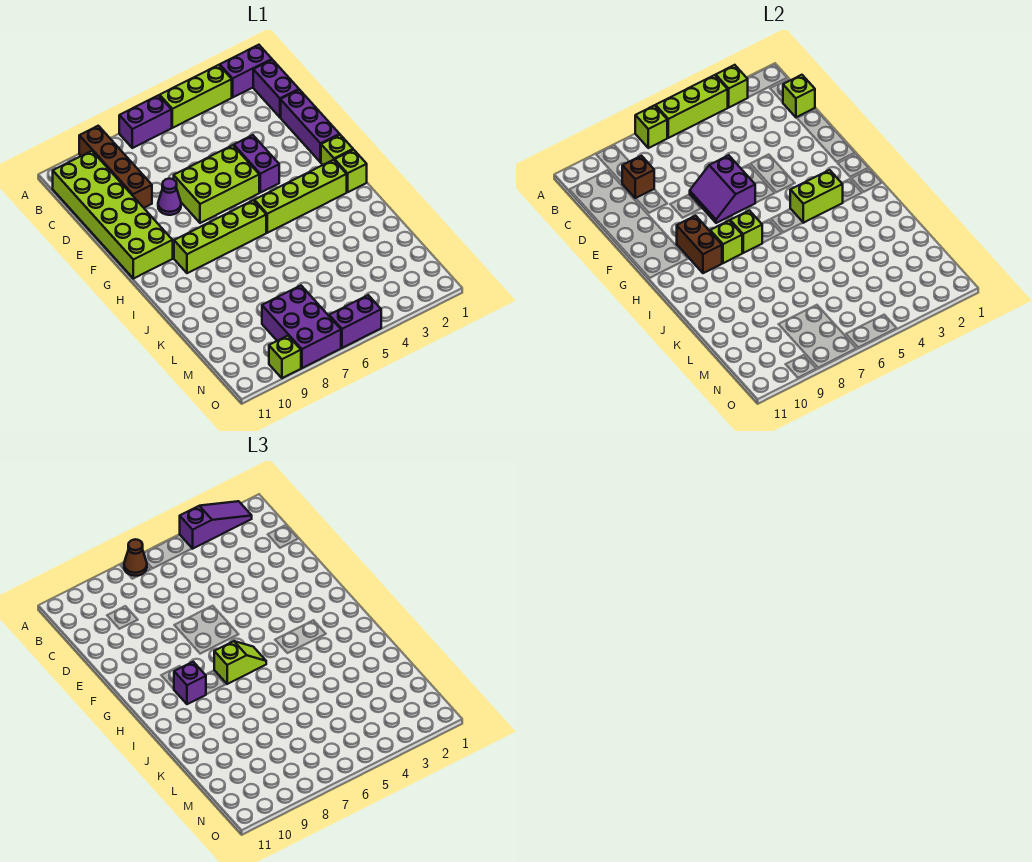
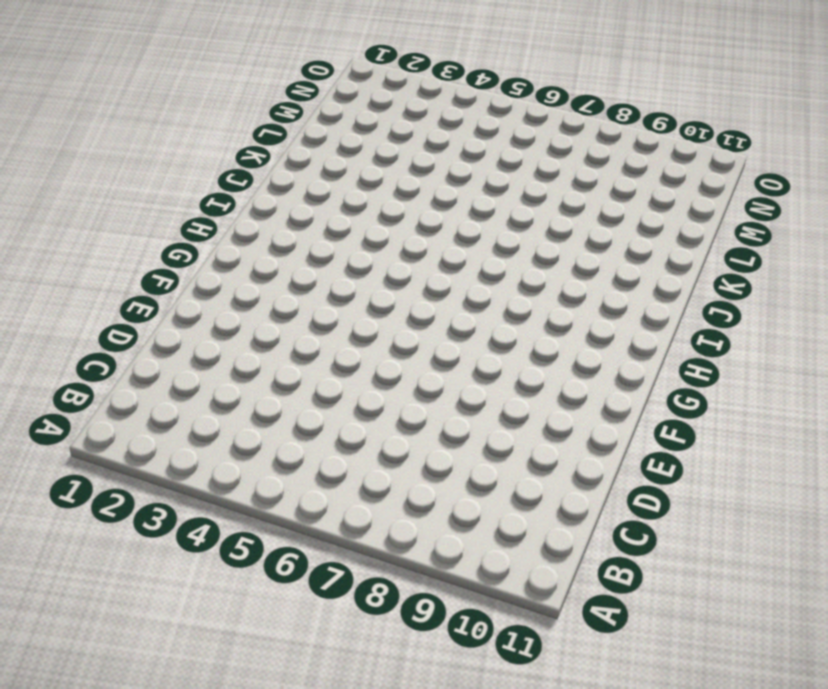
none -> purple brick A1:A2 level 1
none -> lime brick A3:A5 level 1
none -> purple brick A6:A7 level 1
none -> brown brick A9:D9 level 1

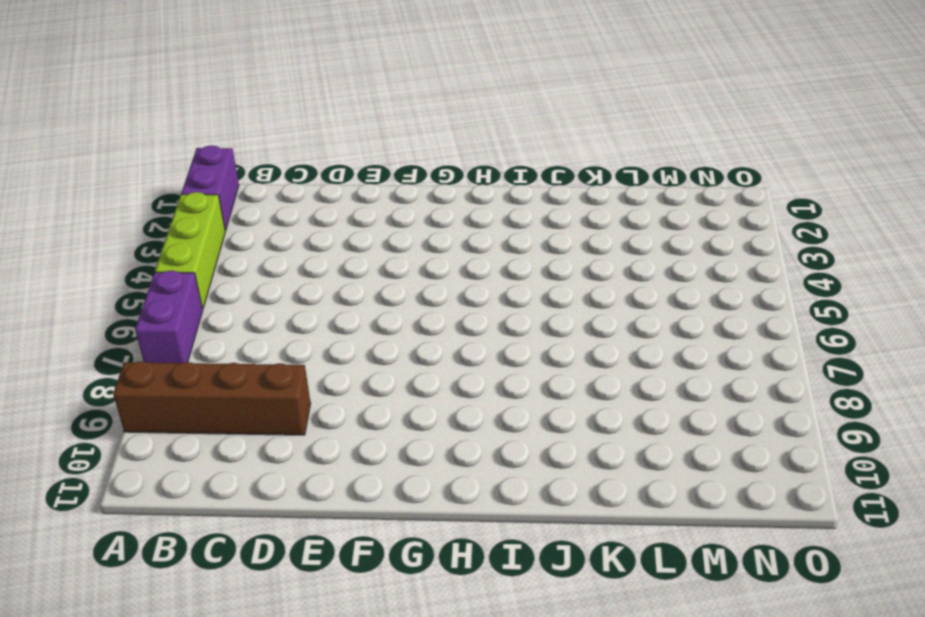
none -> purple brick B1:C1 level 1
none -> lime brick B10:G11 level 1
none -> purple brick D1:F1 level 1
none -> purple brick E4:F4 level 1

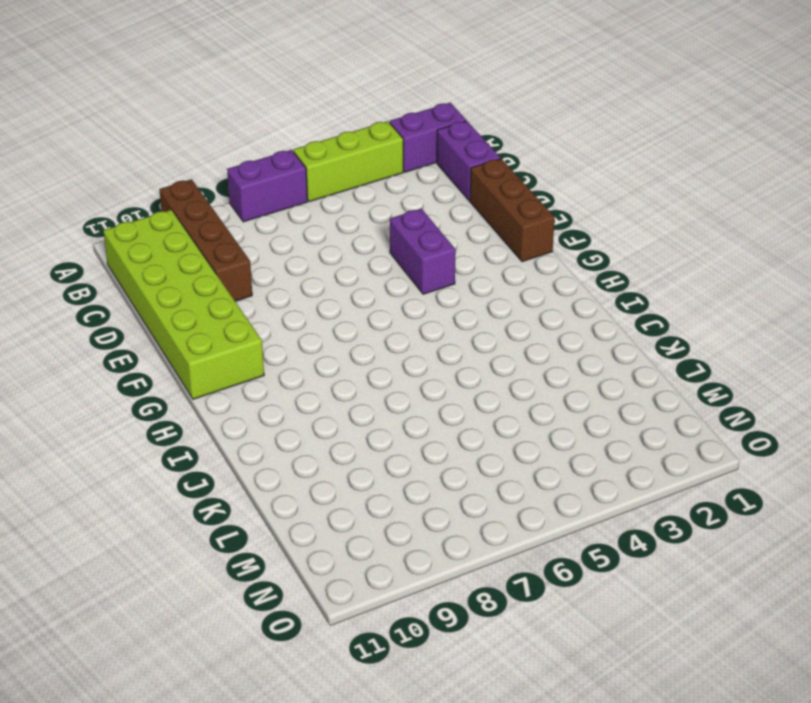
brown brick D1:F1 level 1 -> purple brick D1:F1 level 1
none -> lime brick E5:F7 level 1
none -> purple cone E8 level 1
none -> lime brick G1 level 1
none -> lime brick H1 level 1

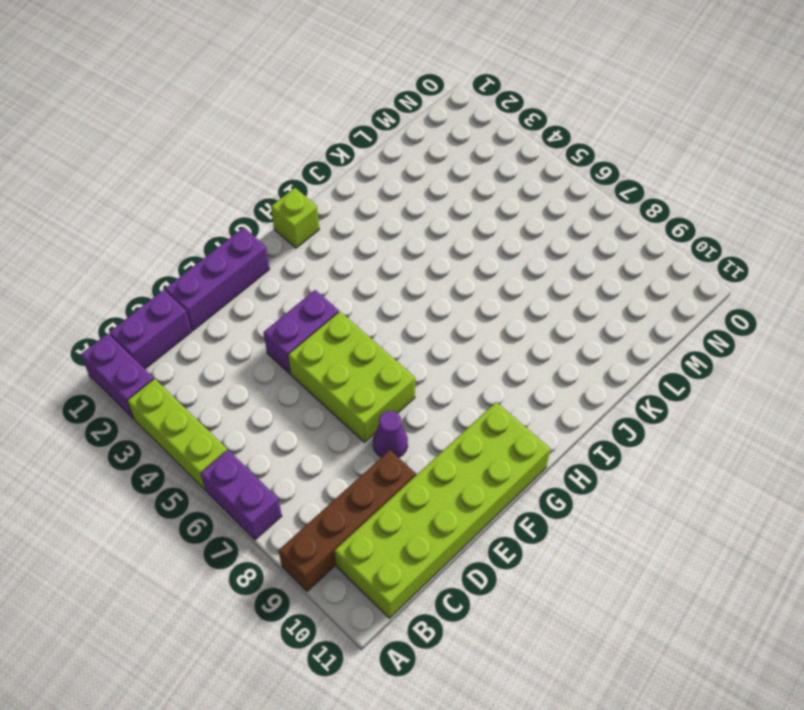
none -> lime brick G1 level 1
none -> lime brick H2:H5 level 1
none -> lime brick H6:H9 level 1
none -> purple brick M7:O8 level 1

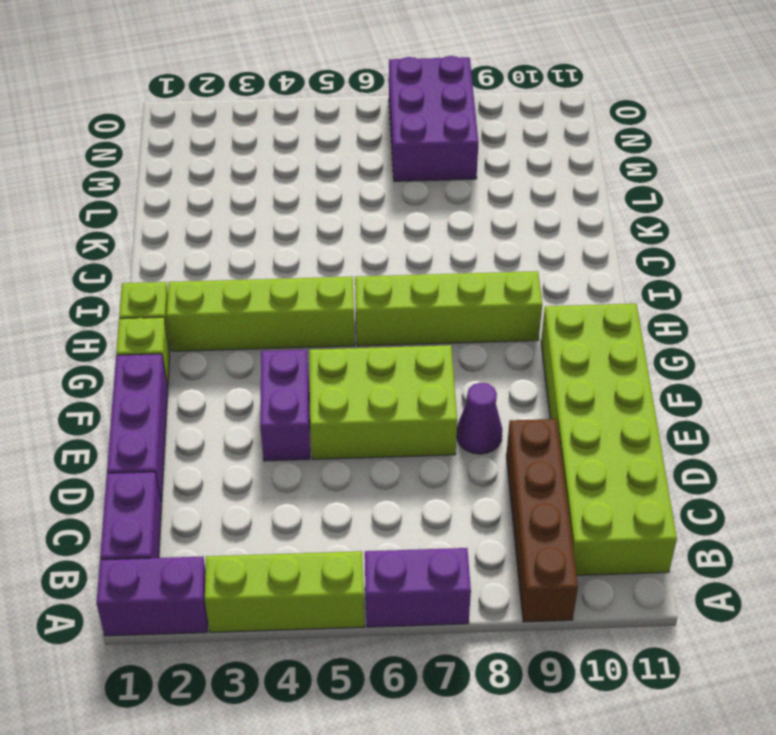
none -> purple brick O5:O6 level 1
none -> lime brick O9 level 1
none -> lime brick A3 level 2
none -> lime brick A4:A6 level 2

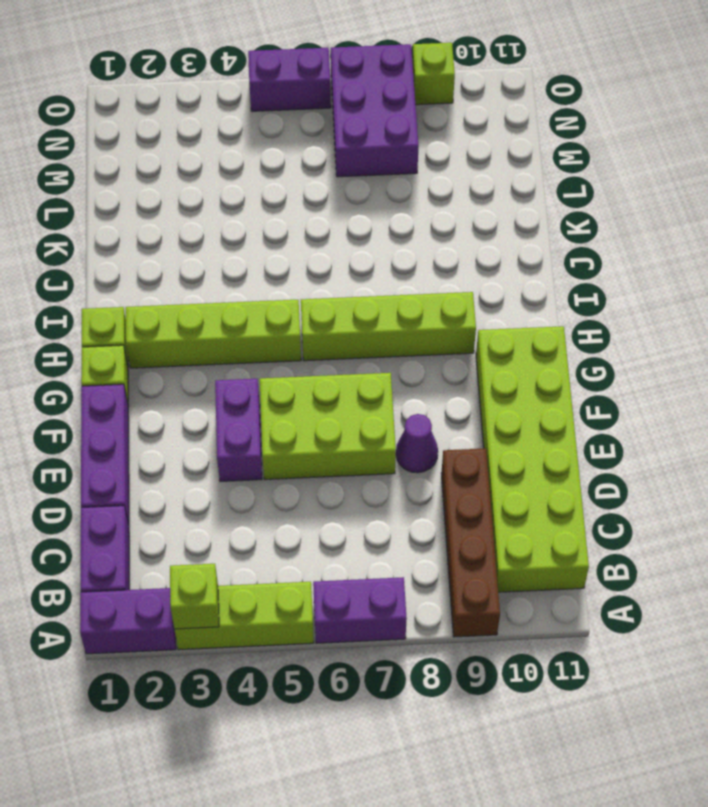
none -> lime brick A4:A6 level 2
none -> lime brick A7 level 2
none -> lime brick C1 level 2
none -> brown brick C9 level 2

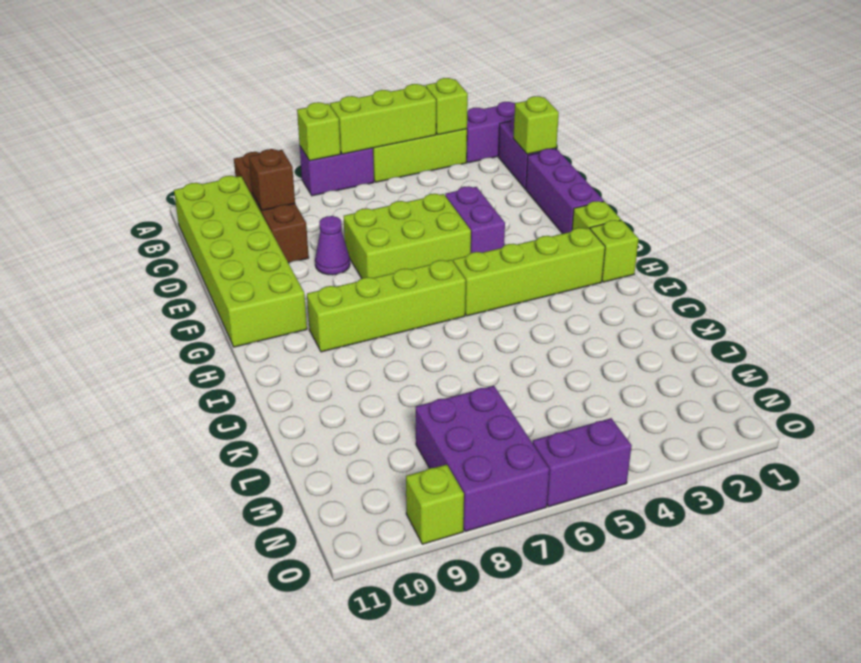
none -> purple slope E6:F7 level 2 top 6
none -> brown brick G9:H9 level 2
none -> lime brick H3:H4 level 2
none -> lime brick H7 level 2

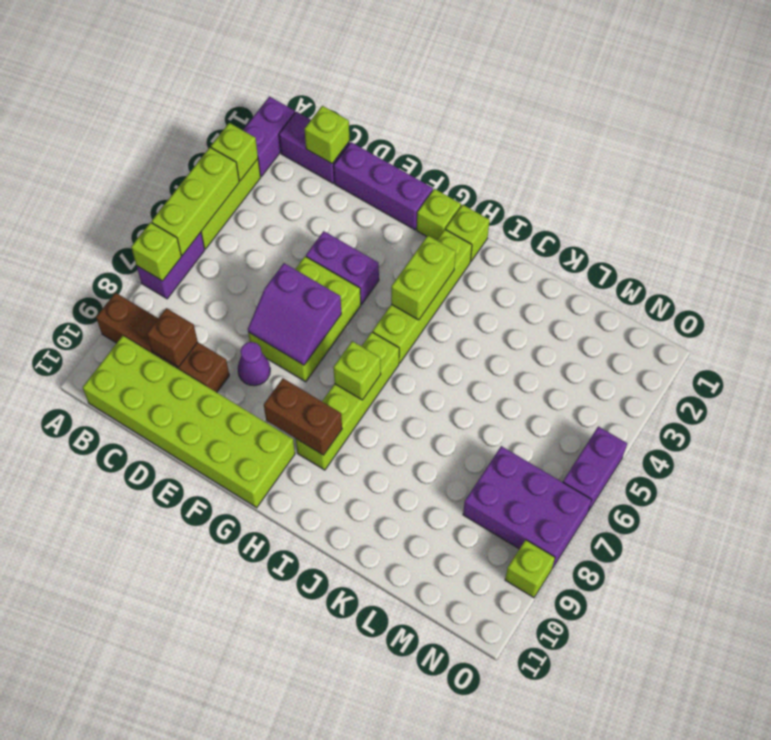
none -> lime brick H8 level 2
none -> purple slope A2:A4 level 3 top 4
none -> brown cone A7 level 3
none -> lime slope H6:H7 level 3 top 7

